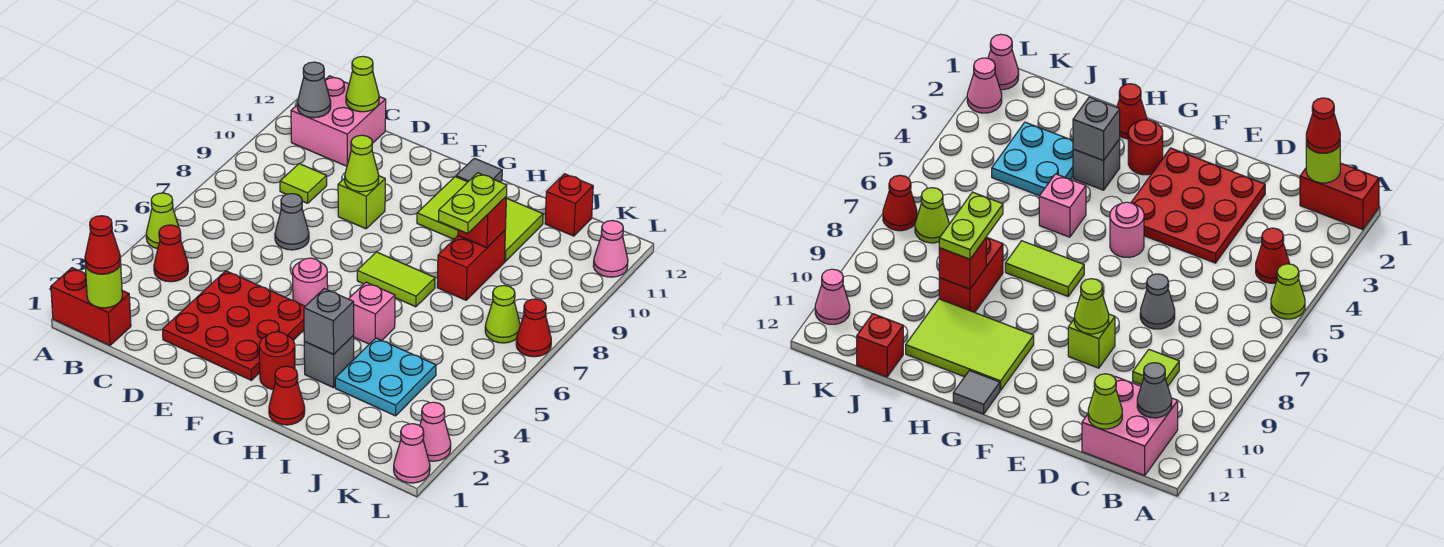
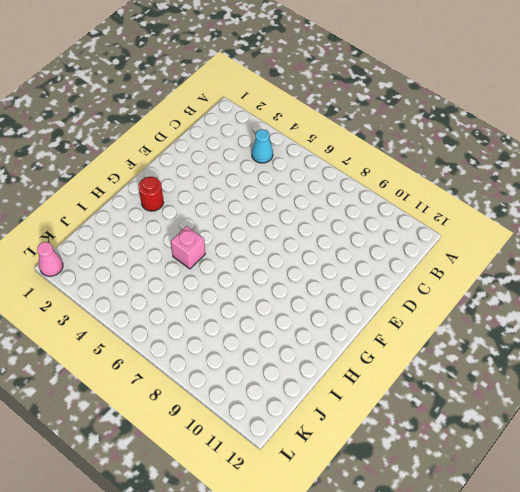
cyan cone B4 level 1 -> red cone B4 level 1
none -> red brick A1:B1 level 1
none -> lime cone A5 level 1
none -> pink brick B11:C12 level 1
none -> lime tile C9 level 1

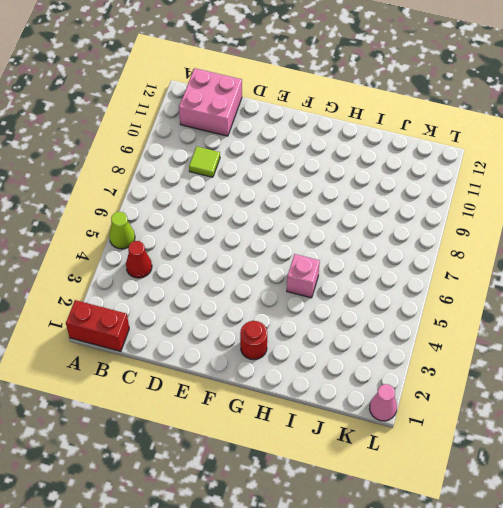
none -> red plate D2:F4 level 1
none -> grey cone D7 level 1
none -> lime brick E9 level 1
none -> pink round brick F5 level 1

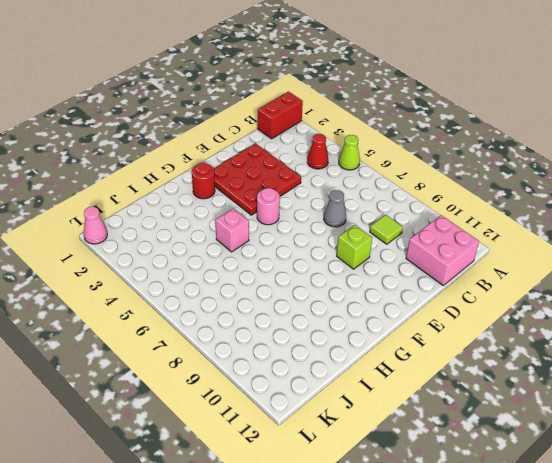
none -> lime tile G7:H7 level 1
none -> lime tile G10:I11 level 1
none -> grey tile G12 level 1
none -> red cone H1 level 1

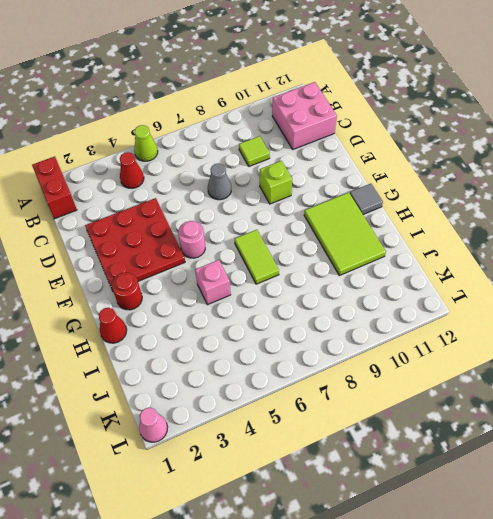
none -> grey brick H3 level 1
none -> cyan plate I3:J4 level 1
none -> red brick I8:I9 level 1
none -> red brick J12 level 1

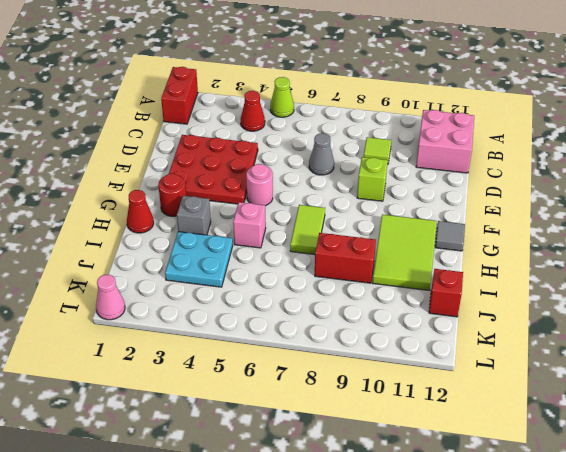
none -> lime cone K7 level 1
none -> pink cone L2 level 1
none -> red cone L7 level 1
none -> pink cone L11 level 1

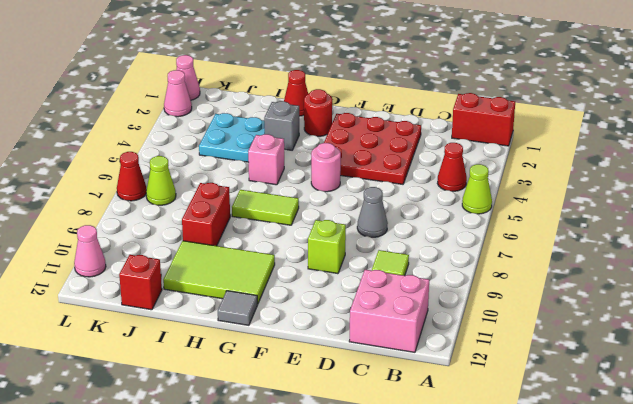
none -> lime round brick B1 level 2
none -> grey cone B11 level 2
none -> lime cone C12 level 2
none -> lime cone E9 level 2

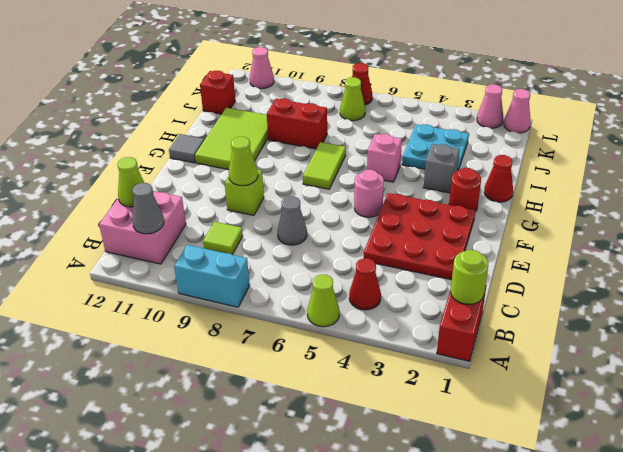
cyan brick A8:A9 level 1 -> none
none -> grey brick H3 level 2
none -> red brick I9 level 2
none -> red cone B1 level 3
none -> lime plate I8:I9 level 3

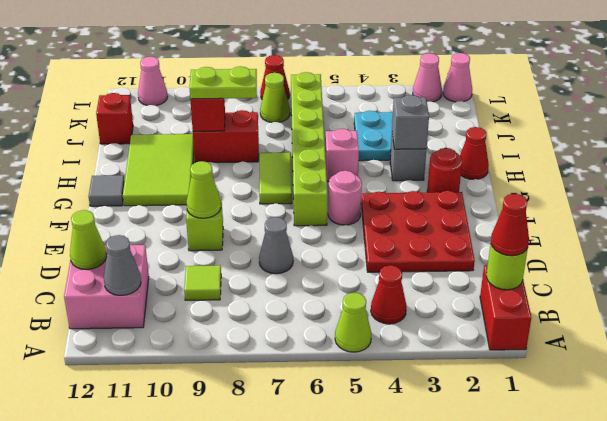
lime brick F6:K6 level 1 -> none

